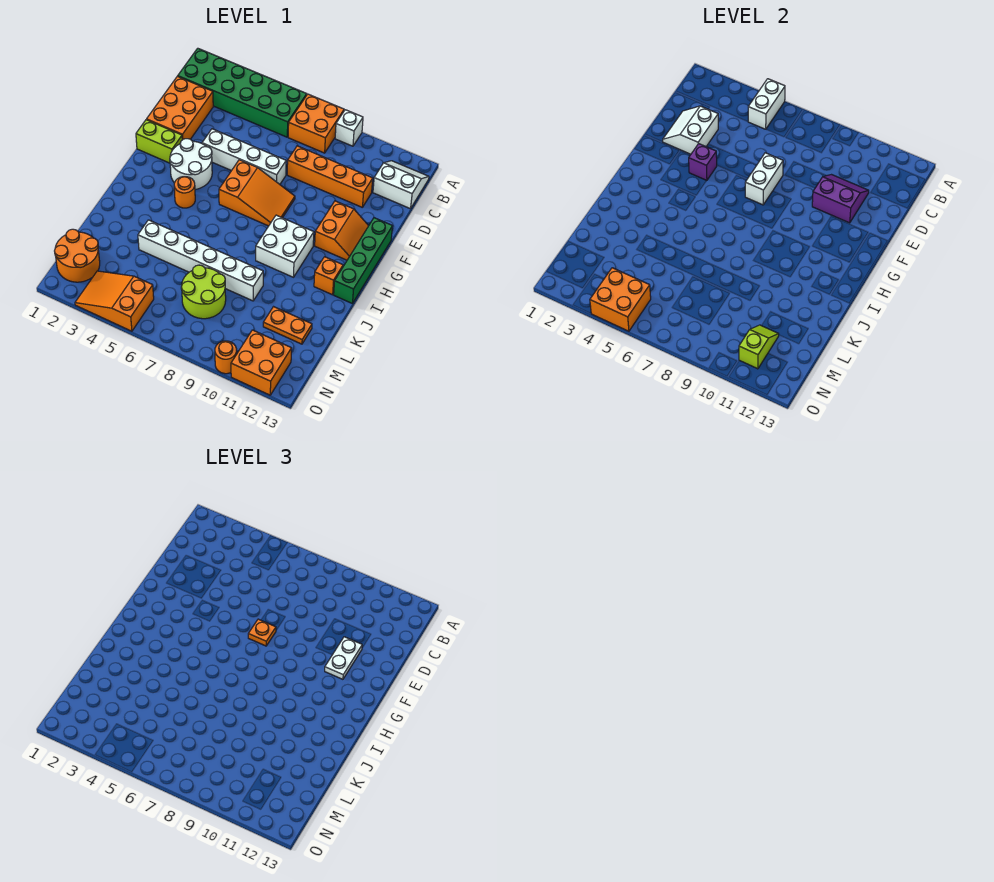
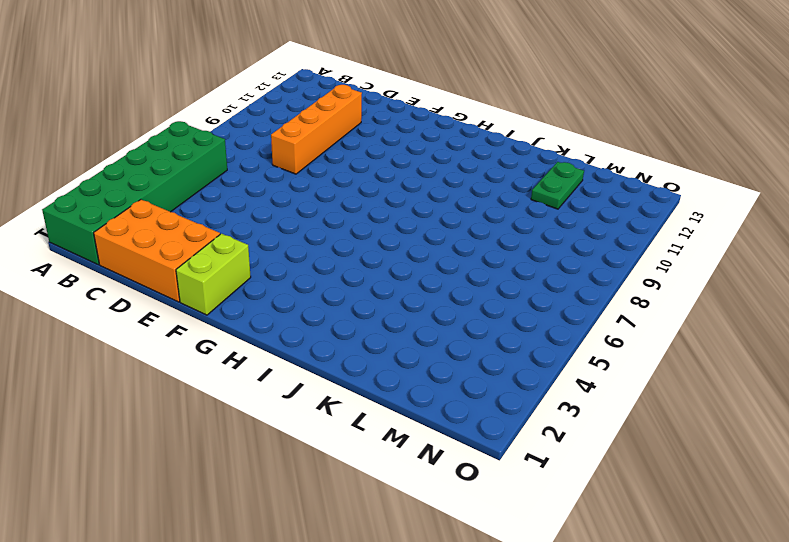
green plate L11:L12 level 1 -> orange plate L11:L12 level 1
none -> orange brick A7:B8 level 1
none -> white brick A9 level 1
none -> white slope B12:C13 level 1 top C
none -> white brick E4:E7 level 1

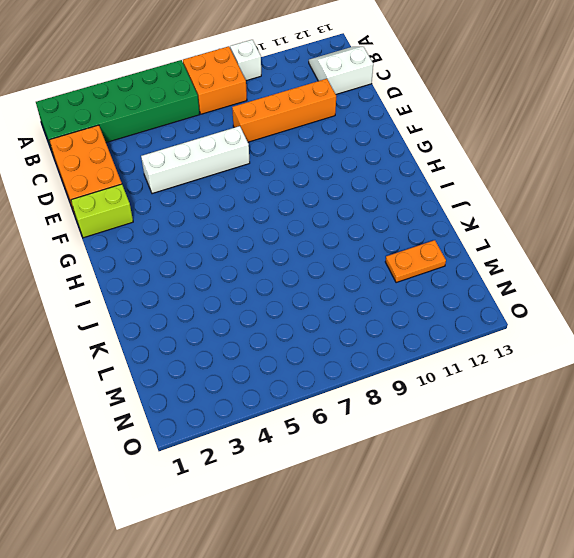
none -> white round brick F3:G4 level 1
none -> orange slope F6:G8 level 1 top 6
none -> orange slope F11:G12 level 1 top 11
none -> green brick F13:I13 level 1

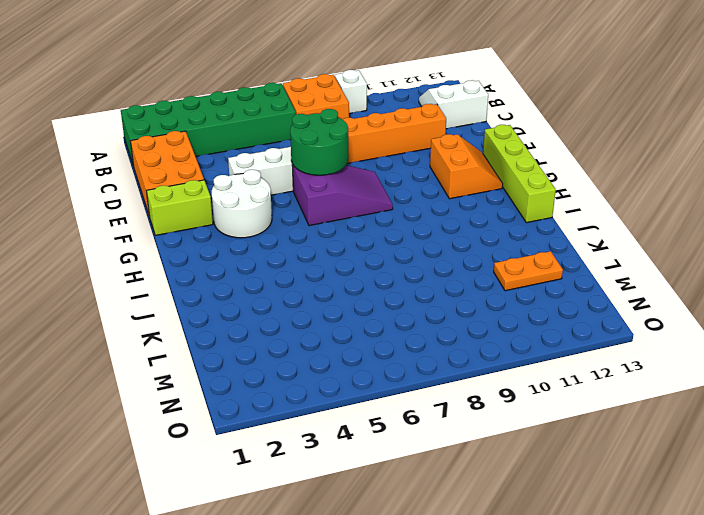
green round brick E6:F7 level 2 -> white brick E7:F7 level 2
purple slope F6:G8 level 1 top 6 -> orange slope F6:G8 level 1 top 6
lime brick F13:I13 level 1 -> green brick F13:I13 level 1
none -> orange round brick H4 level 1
none -> white brick H9:I10 level 1
none -> orange brick I12 level 1
none -> white brick K4:K9 level 1

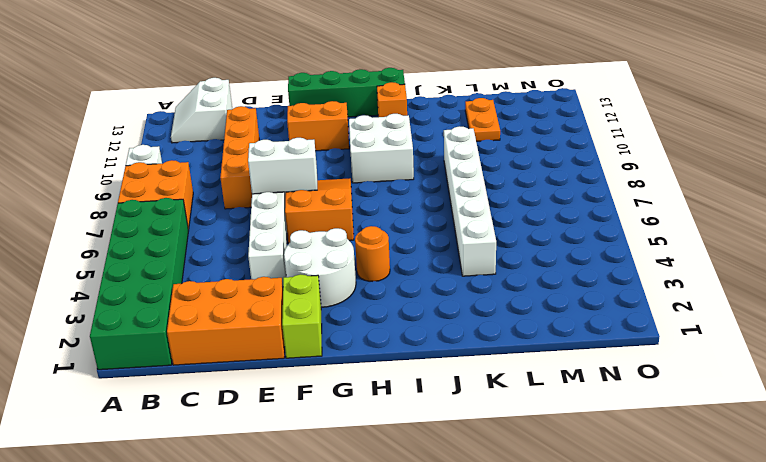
none -> lime round brick L7:M8 level 1
none -> orange round brick M1:N2 level 1
none -> orange slope N3:O5 level 1 top 5
none -> orange brick N11:O12 level 1

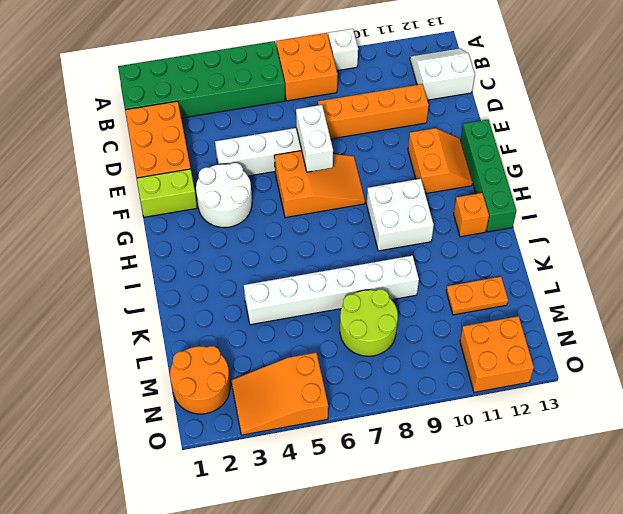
none -> orange round brick H4 level 1
none -> orange round brick O10 level 1
none -> white brick A5:B5 level 2
none -> white slope D2:E3 level 2 top 3

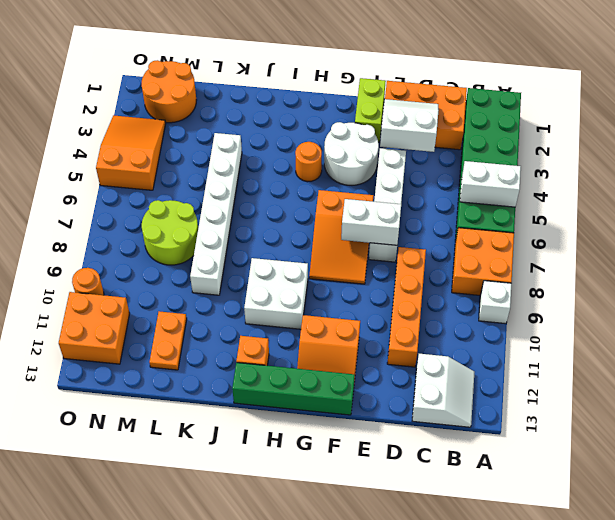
none -> purple slope D10:E11 level 2 top E
none -> purple brick F4 level 2
none -> lime slope M11:N11 level 2 top N
none -> orange brick N4:O5 level 2

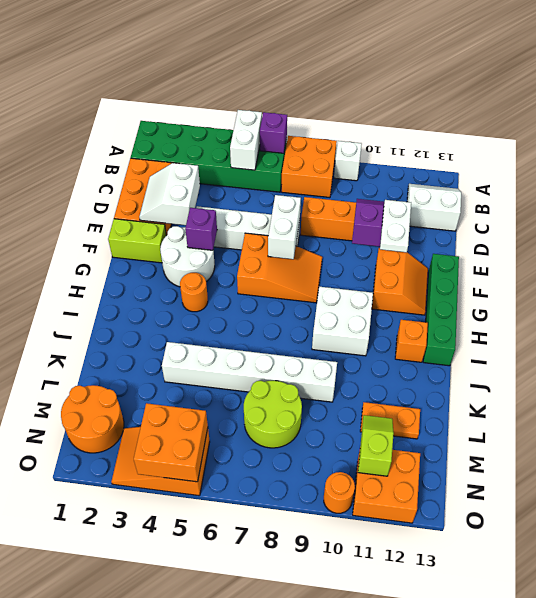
purple brick A6 level 2 -> none
none -> orange plate F7 level 3

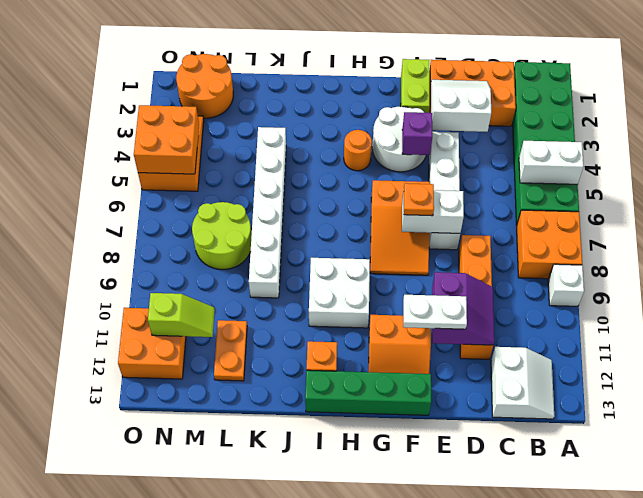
none -> orange round brick O10 level 1

